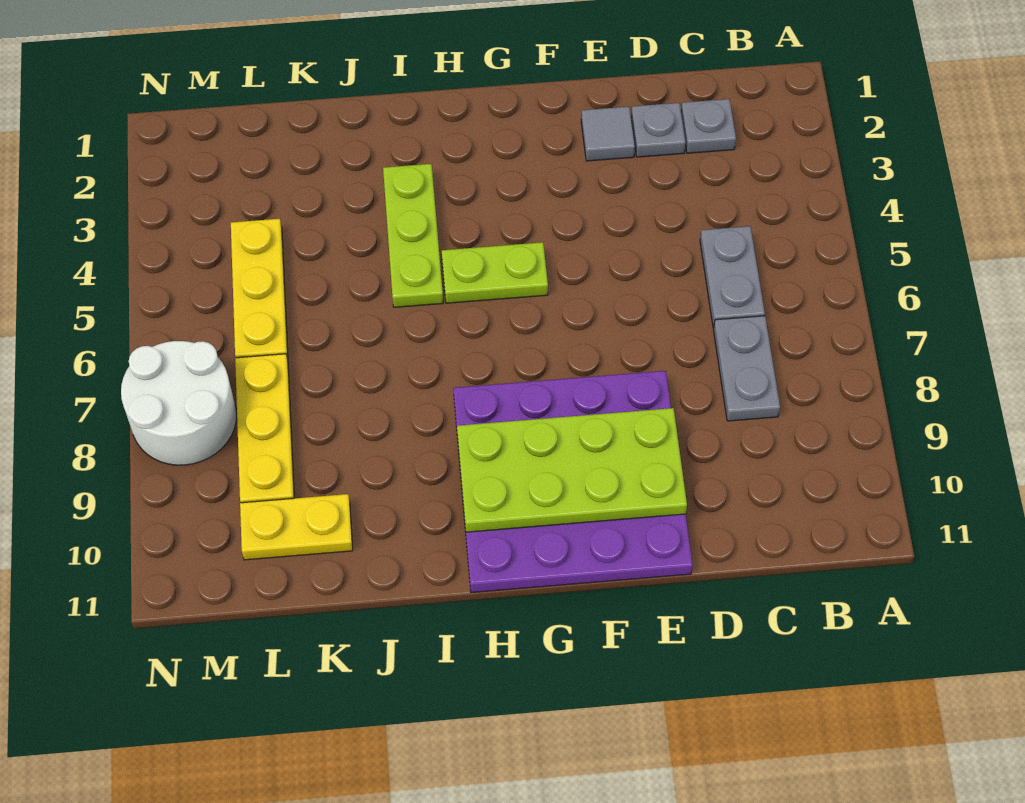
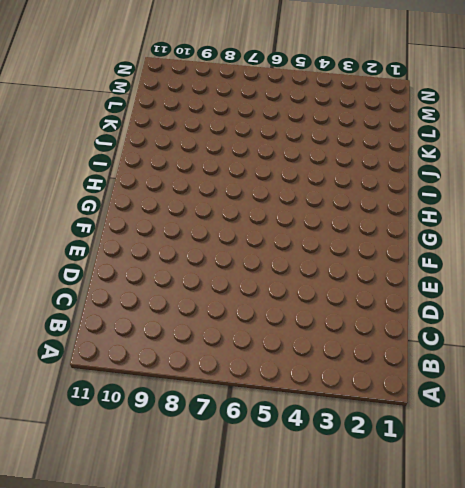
none -> grey plate C2 level 1
none -> grey plate C5:C6 level 1
none -> grey plate C7:C8 level 1

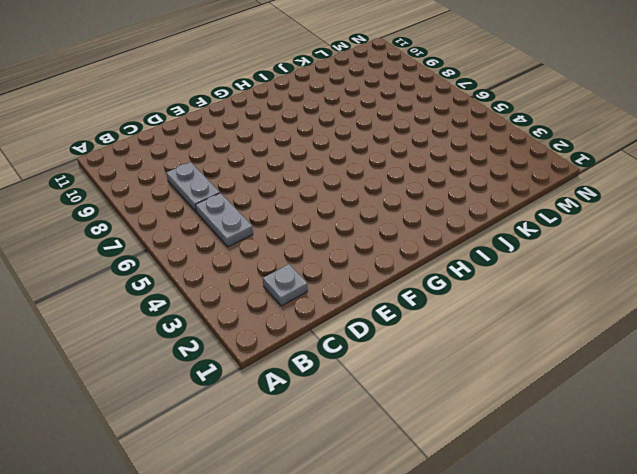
none -> grey plate D2 level 1
none -> grey tile E2 level 1
none -> purple plate E8:H11 level 1

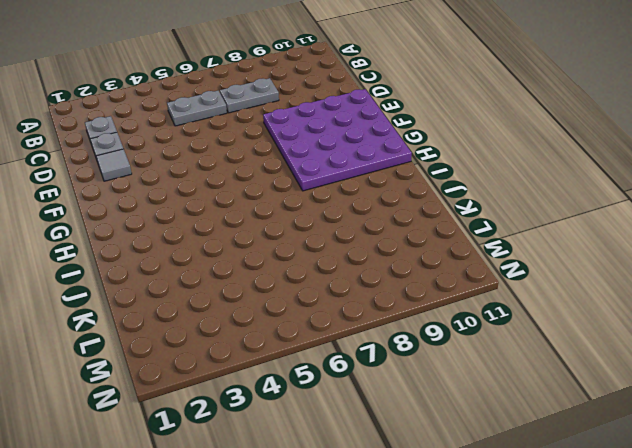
none -> lime plate G5:H5 level 1
none -> lime plate I3:I5 level 1
none -> yellow plate K10:L10 level 1

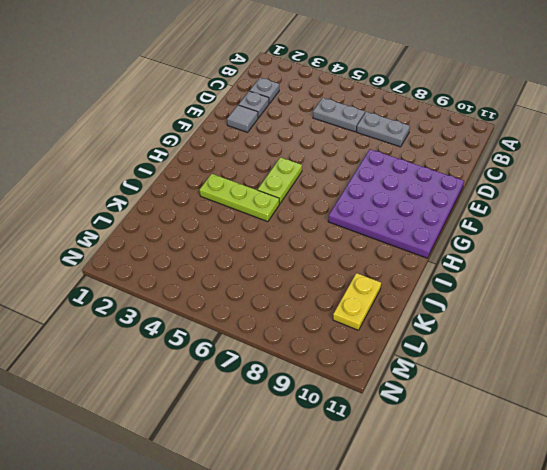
none -> yellow plate L4:L6 level 1
none -> yellow plate L7:L9 level 1
none -> white round brick M7:N8 level 1

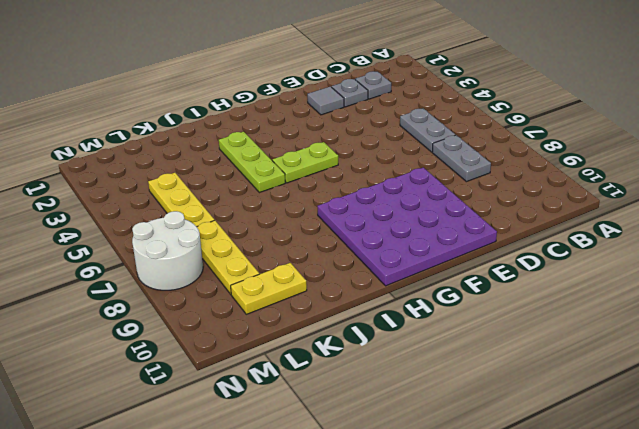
none -> lime plate E9:H10 level 2

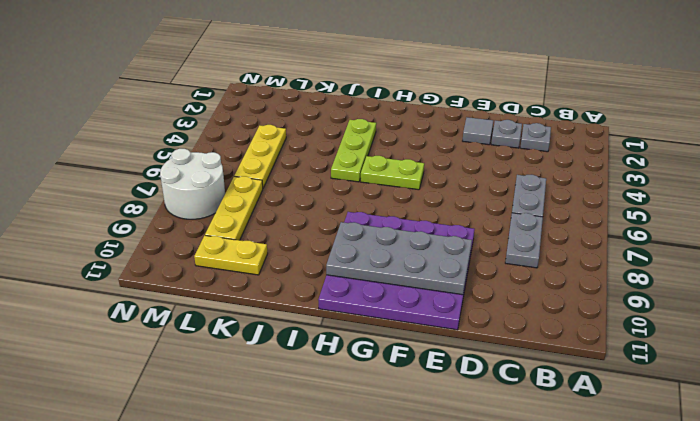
grey plate E9:H10 level 2 -> lime plate E9:H10 level 2

